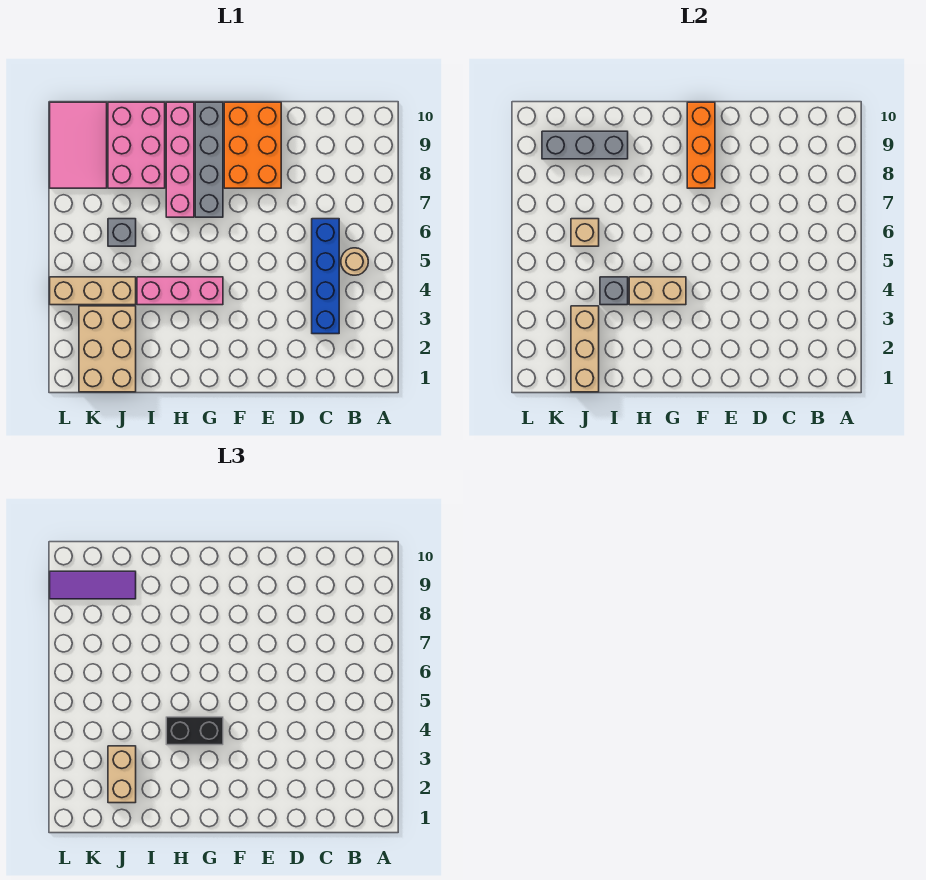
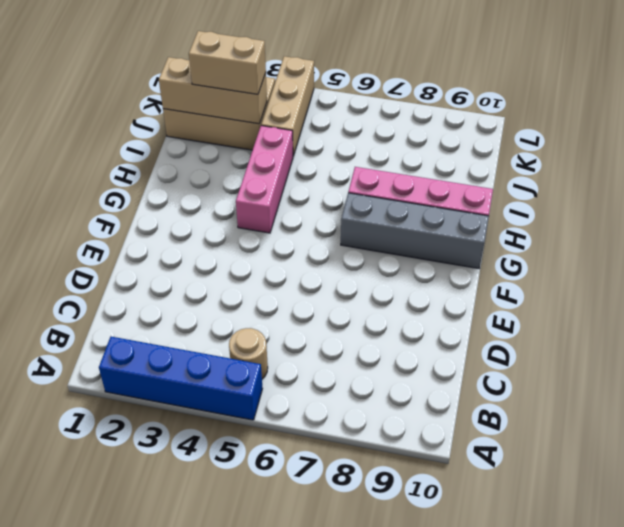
blue brick A2:A5 level 1 -> blue brick C3:C6 level 1
none -> orange brick E8:F10 level 1
none -> pink brick I8:J10 level 1
none -> grey brick J6 level 1

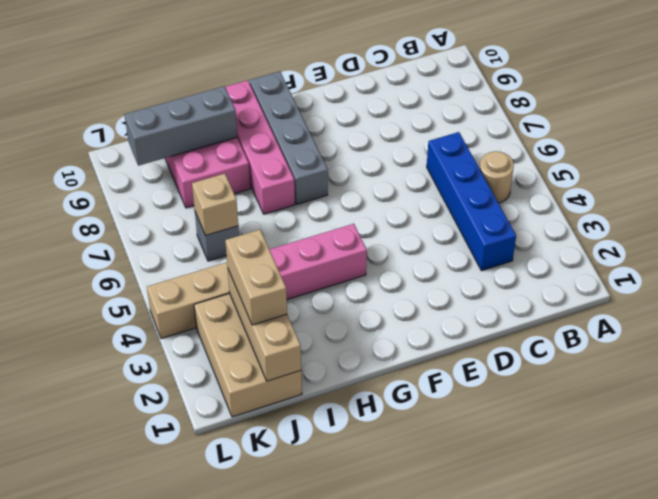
none -> orange brick E8:F10 level 1
none -> pink tile K8:L10 level 1
none -> orange brick F8:F10 level 2

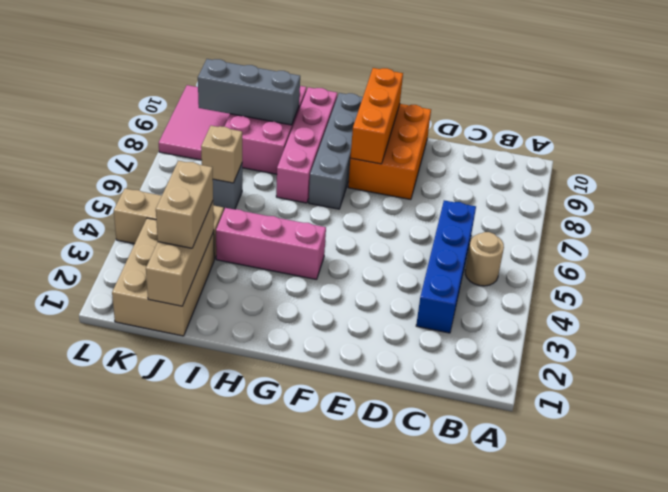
none -> tan brick G4:H4 level 2
none -> grey brick I4 level 2
none -> black brick G4:H4 level 3

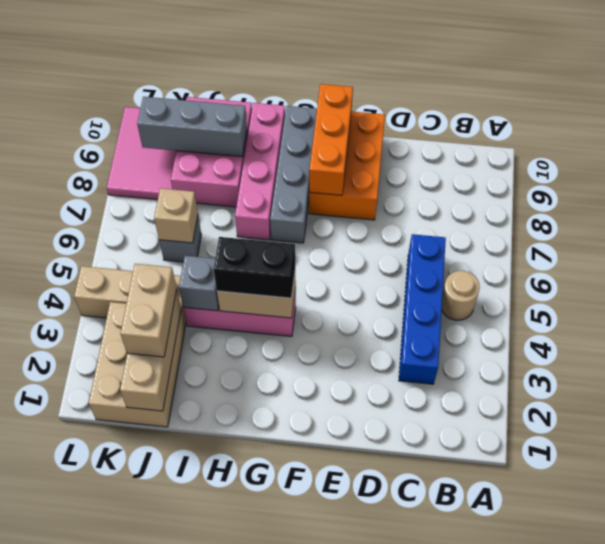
none -> purple tile J9:L9 level 3

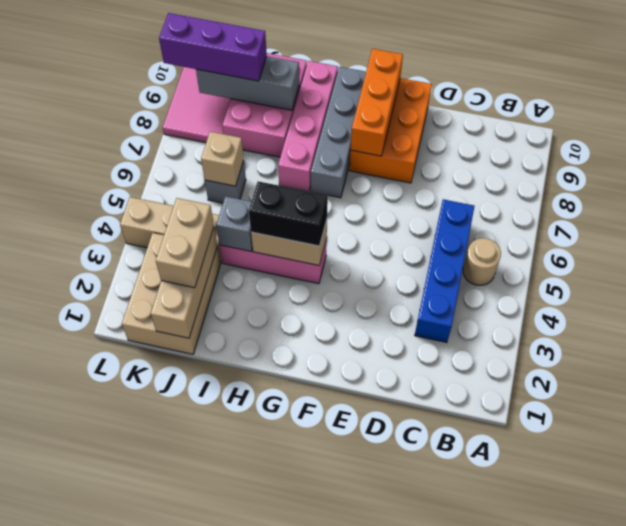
purple brick J9:L9 level 3 -> purple tile J9:L9 level 3

